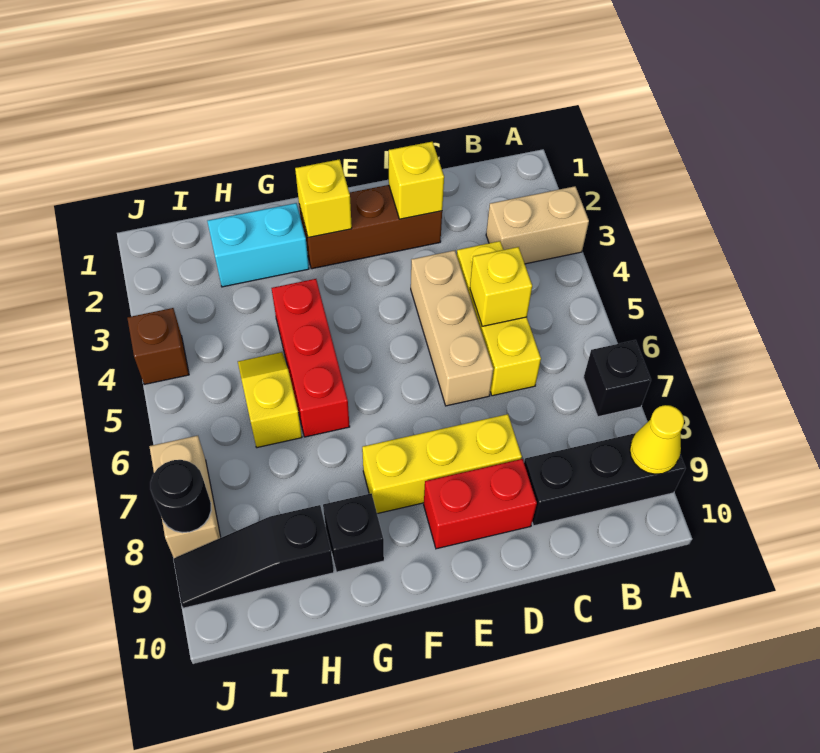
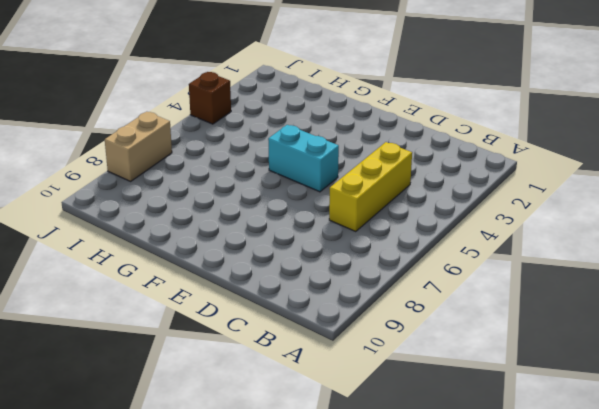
cyan brick E5:F5 level 1 -> cyan brick G2:H2 level 1
none -> tan brick A3:B3 level 1
none -> black brick A7 level 1
none -> black brick A9:C9 level 1

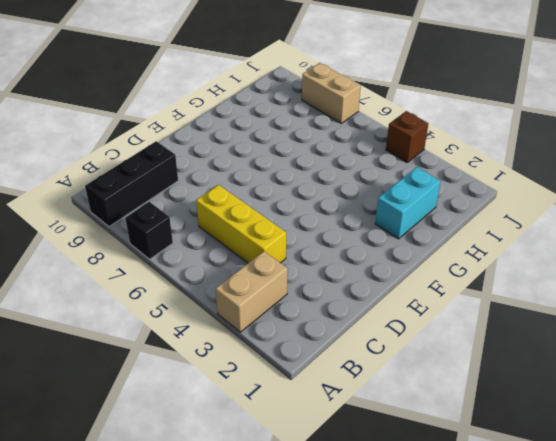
none -> brown brick D2:F2 level 1
none -> tan brick D4:D6 level 1
none -> yellow brick D8:F8 level 1

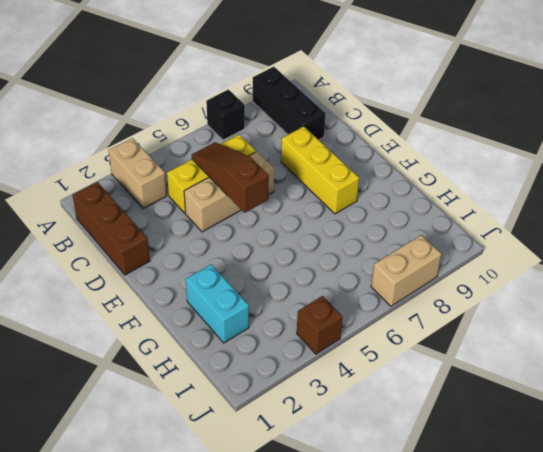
brown brick B1:D1 level 1 -> brown brick D2:F2 level 1
brown slope C5:E5 level 2 top E -> yellow brick C5 level 2
none -> red brick D9:E9 level 1
none -> red brick G4:G6 level 1
none -> black brick G9 level 1

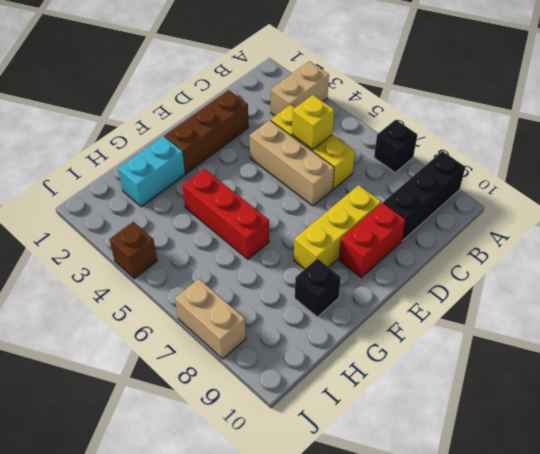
none -> yellow slope H5:H6 level 1 top 6
none -> black slope H9:J9 level 1 top H
none -> yellow cone A9 level 2

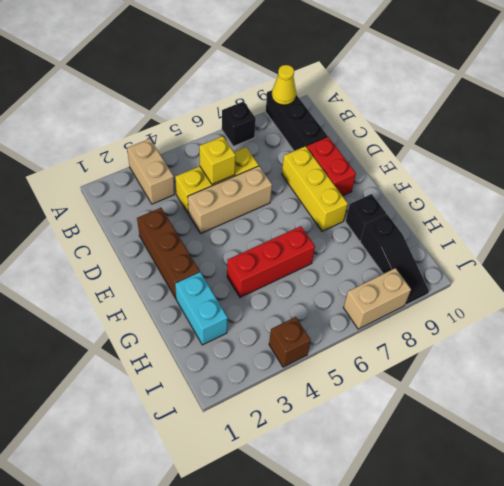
none -> yellow slope H5:H6 level 1 top 6
none -> yellow brick D2 level 2
none -> yellow brick F2 level 2

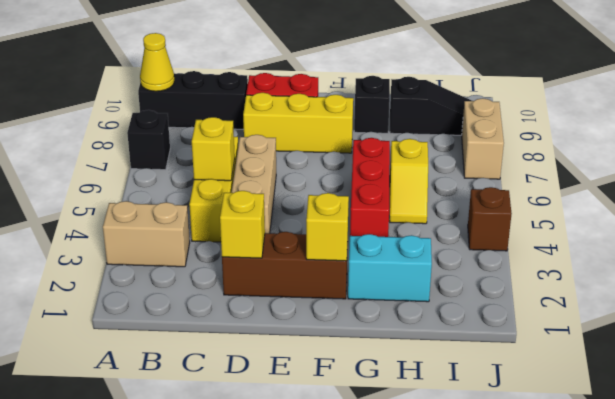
none -> black round brick J8 level 2

